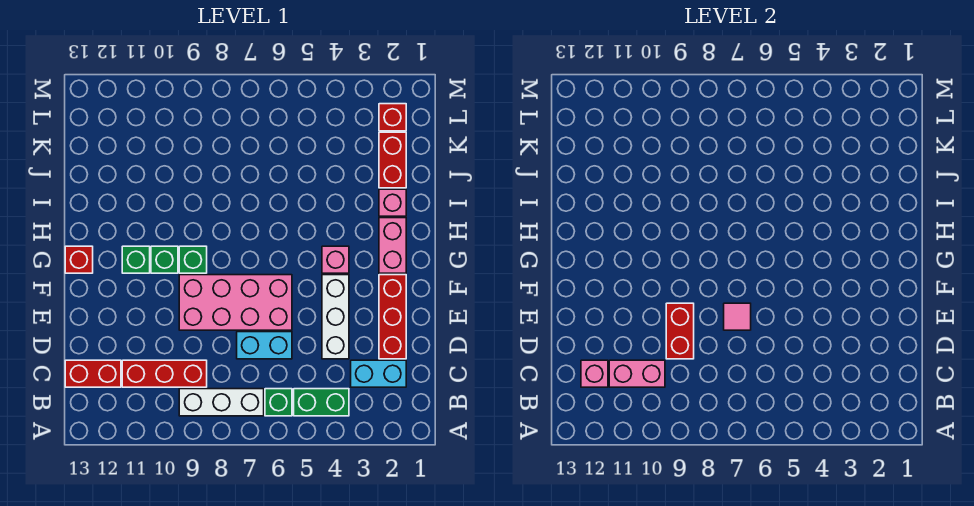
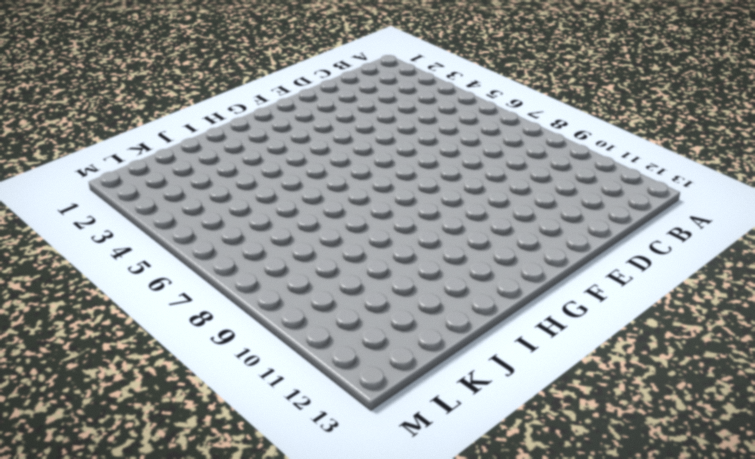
none -> green brick B4:B5 level 1
none -> green brick B6 level 1
none -> white brick B7:B9 level 1

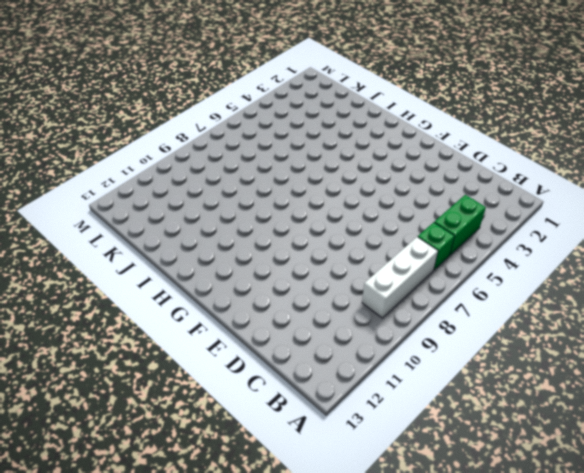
none -> cyan brick C2:C3 level 1
none -> red brick C9:C11 level 1
none -> red brick C12:C13 level 1

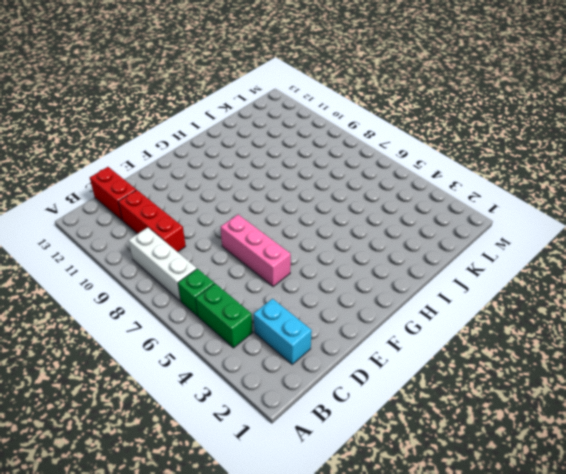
pink brick E5:E7 level 1 -> pink brick E6:F9 level 1
none -> red brick D2:F2 level 1
none -> white brick D4:F4 level 1
none -> cyan brick D6:D7 level 1

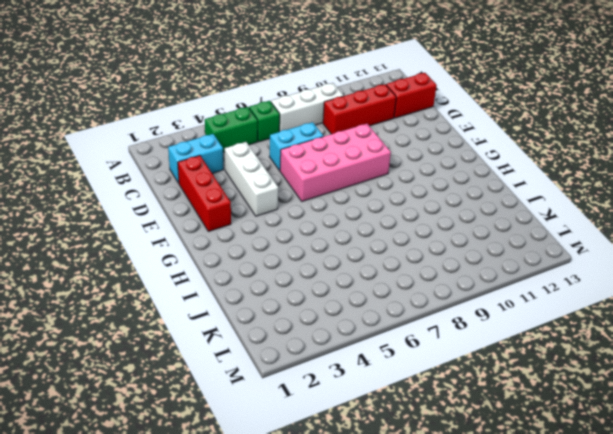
none -> pink brick G2:H2 level 1
none -> pink brick G4 level 1
none -> green brick G9 level 1

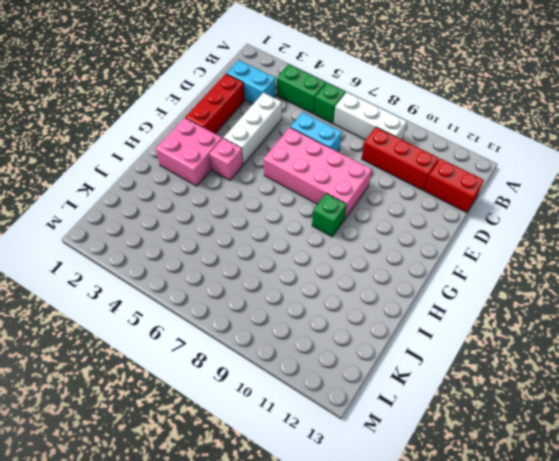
pink brick G2:H3 level 1 -> pink brick G2:H2 level 1
none -> green brick G10 level 1
none -> green brick G11 level 1
none -> red brick G13 level 1

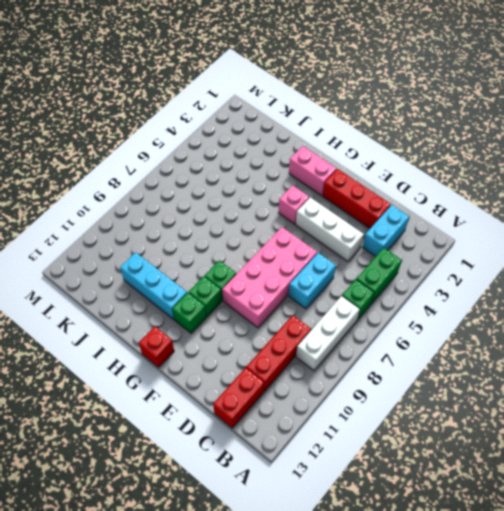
cyan brick H11:J11 level 1 -> none
none -> pink brick I2 level 1
none -> red brick J2:K2 level 1
none -> red brick L2 level 1

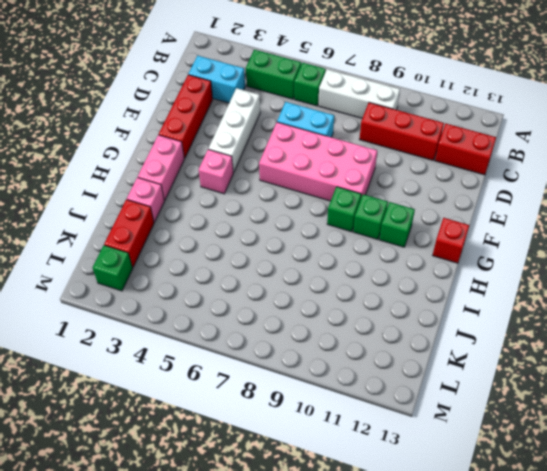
green brick L2 level 1 -> red brick L2 level 1
none -> pink brick C10:C11 level 2
none -> pink brick C12 level 2
none -> red brick D9:E9 level 2

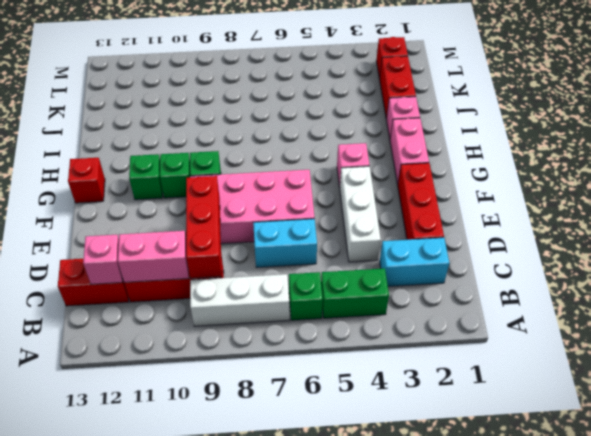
red brick C9:E9 level 2 -> red brick D9:E9 level 2
none -> pink tile E7 level 2

